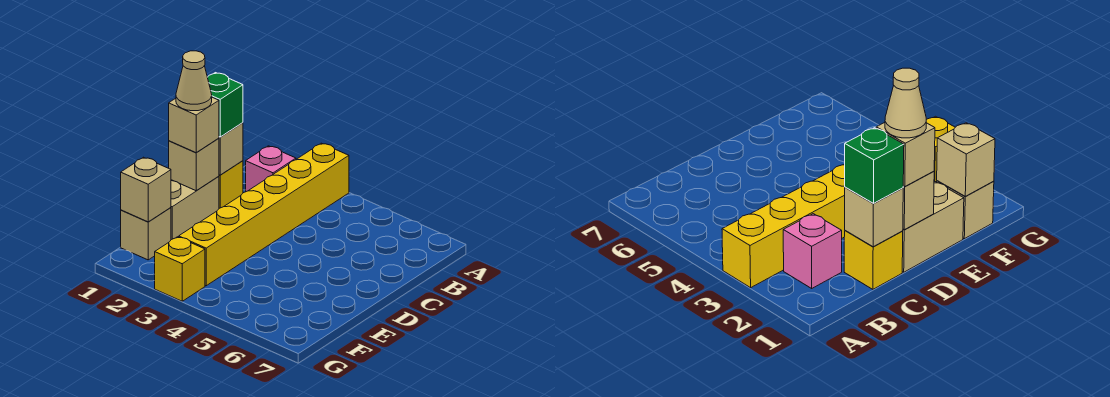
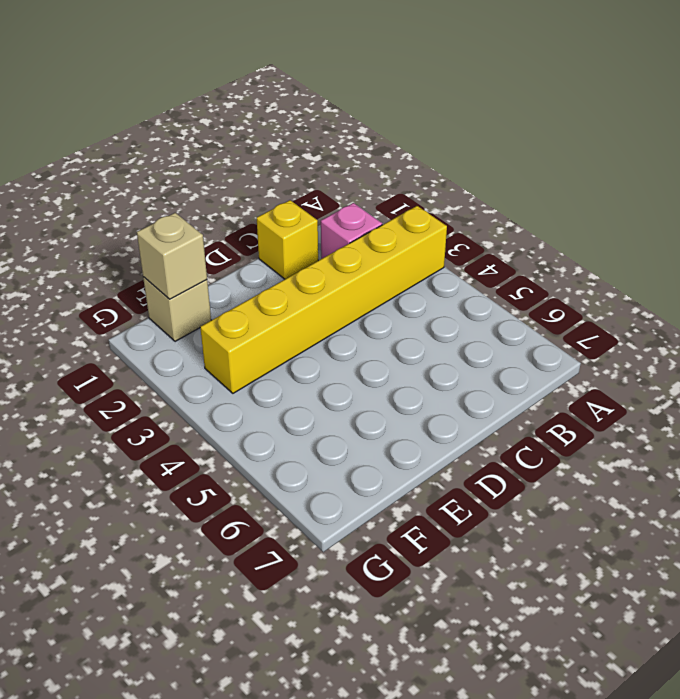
none -> tan brick D1:E1 level 1
none -> yellow brick G3 level 1
none -> tan brick C1 level 2

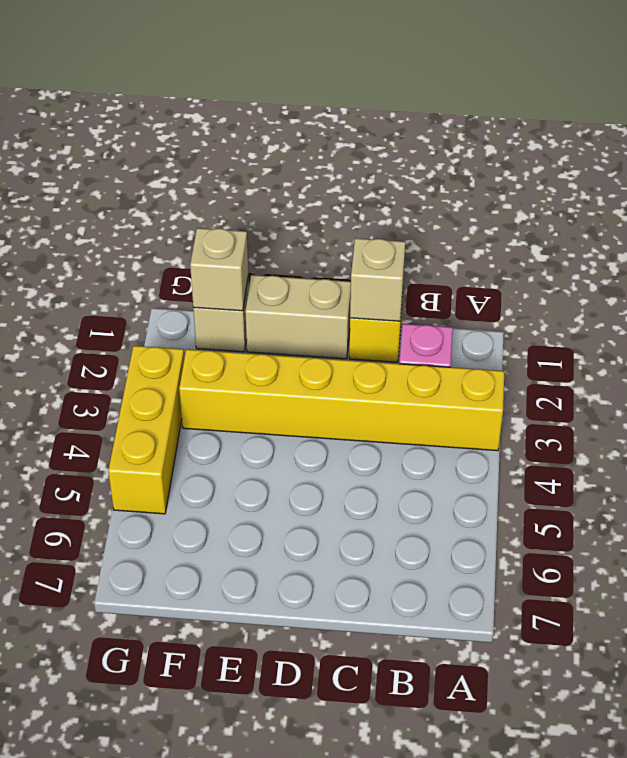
yellow brick G3:G5 level 1 -> yellow brick G3 level 1
none -> tan brick D1 level 2
none -> green brick C1 level 3
none -> tan brick D1 level 3

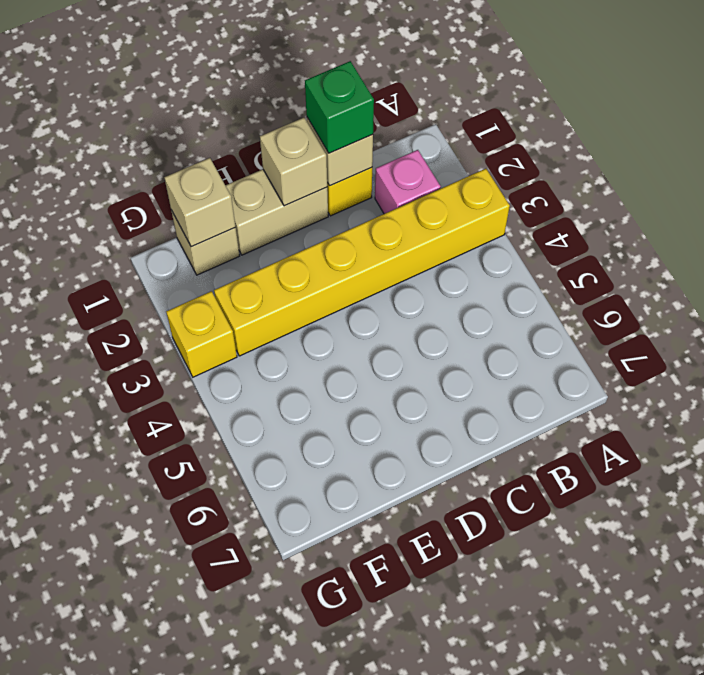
none -> tan brick D1 level 3
none -> tan cone D1 level 4

